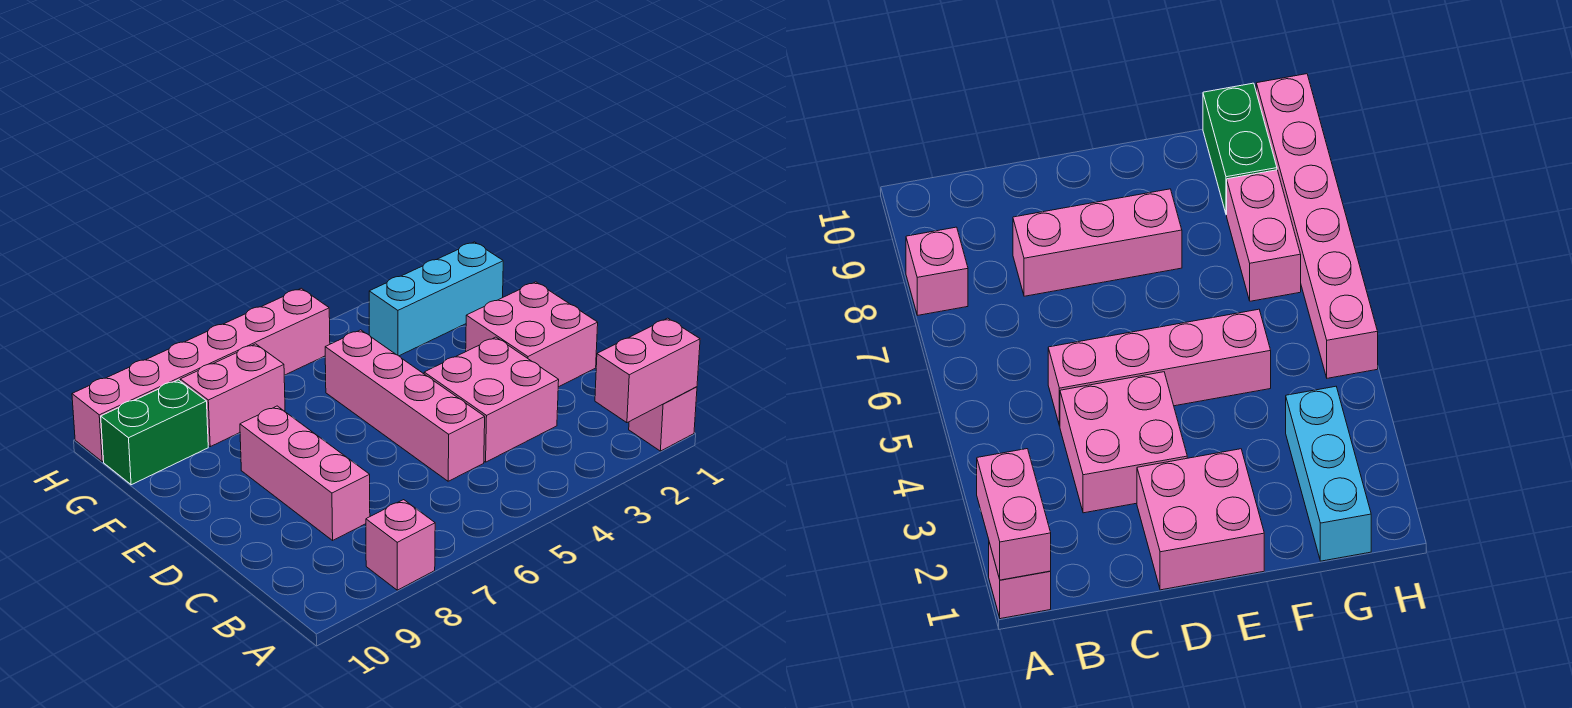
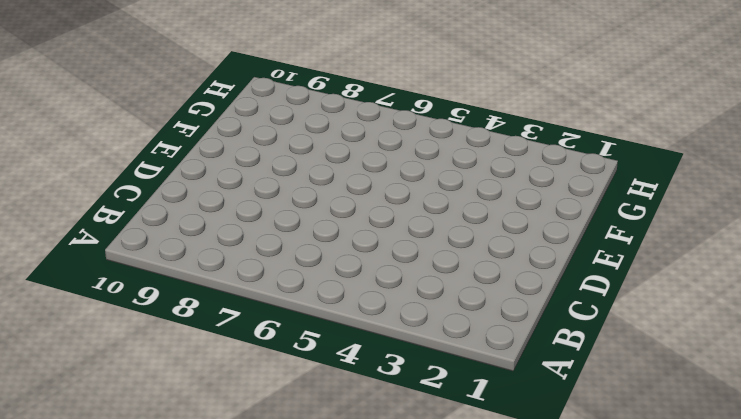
none -> pink brick A1 level 1
none -> pink brick A8 level 1

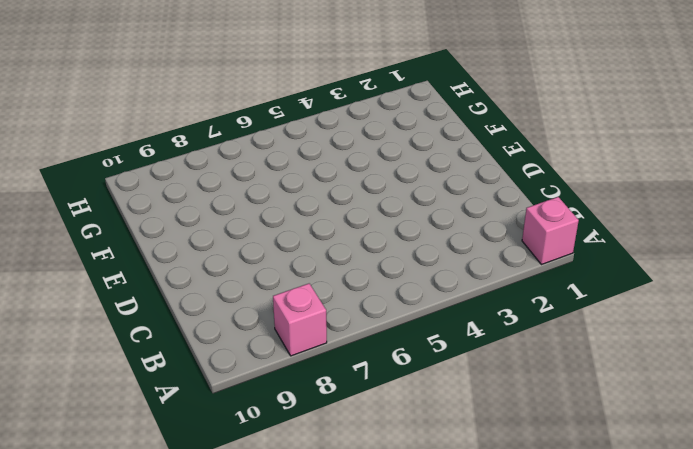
none -> pink brick C3:D4 level 1
none -> pink brick C5:F5 level 1

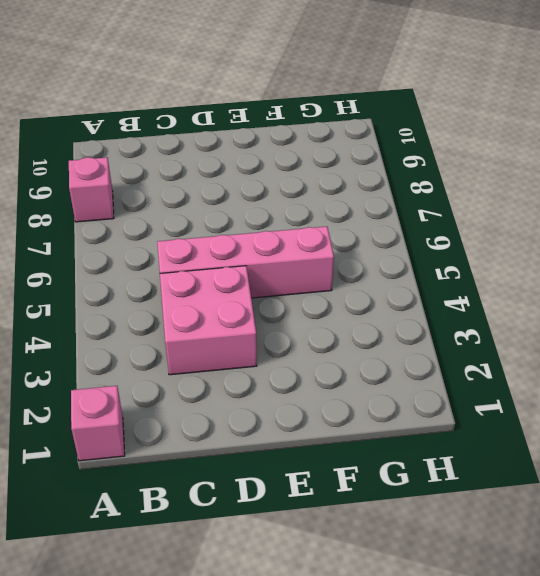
none -> pink brick C8:E8 level 1
none -> pink brick D1:E2 level 1

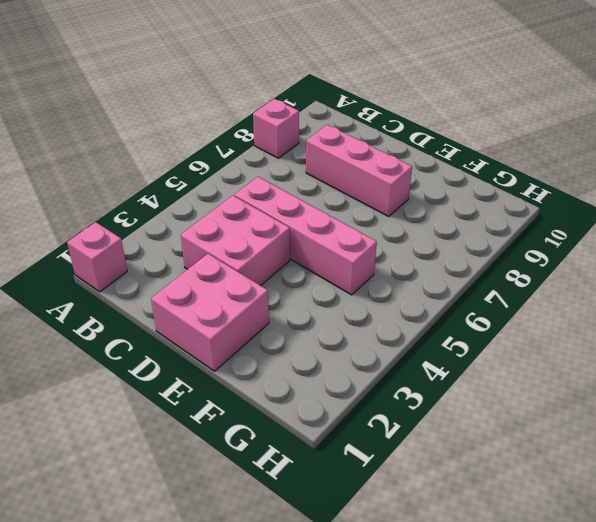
none -> cyan brick G1:G3 level 1
none -> pink brick G7:G8 level 1

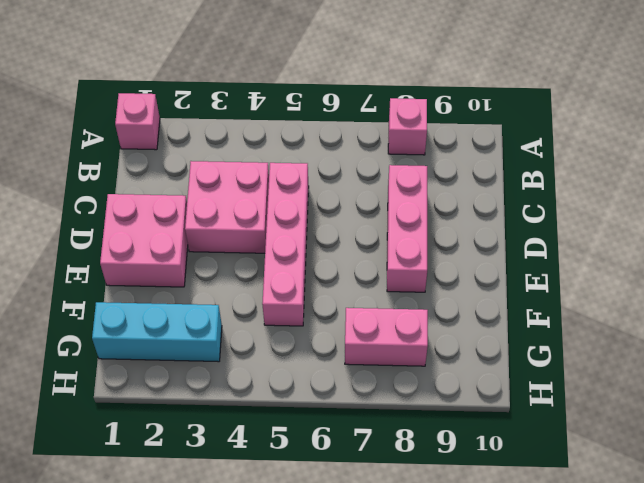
none -> green brick G9:G10 level 1
none -> pink brick H5:H10 level 1

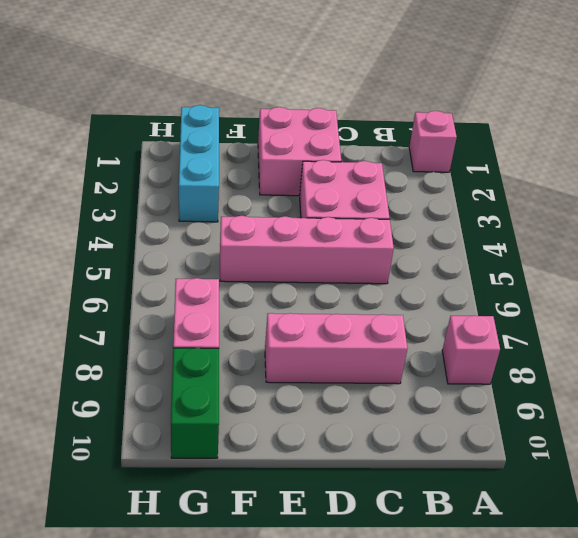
none -> pink brick H5:H10 level 1
none -> pink brick A1:A2 level 2

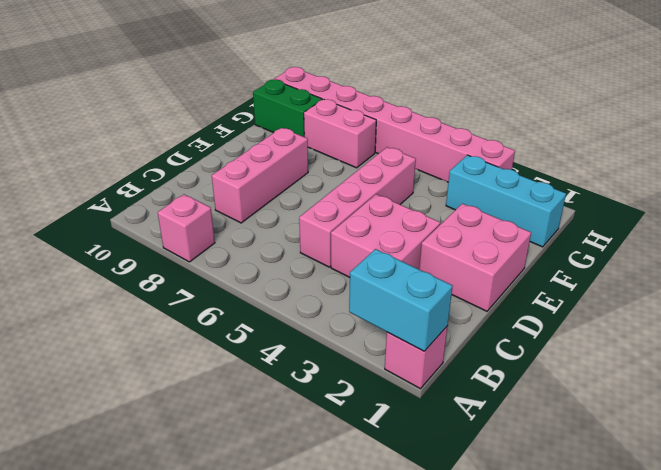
cyan brick A1:A2 level 2 -> pink brick A1:A2 level 2
pink brick H3:H10 level 1 -> pink brick H5:H10 level 1

